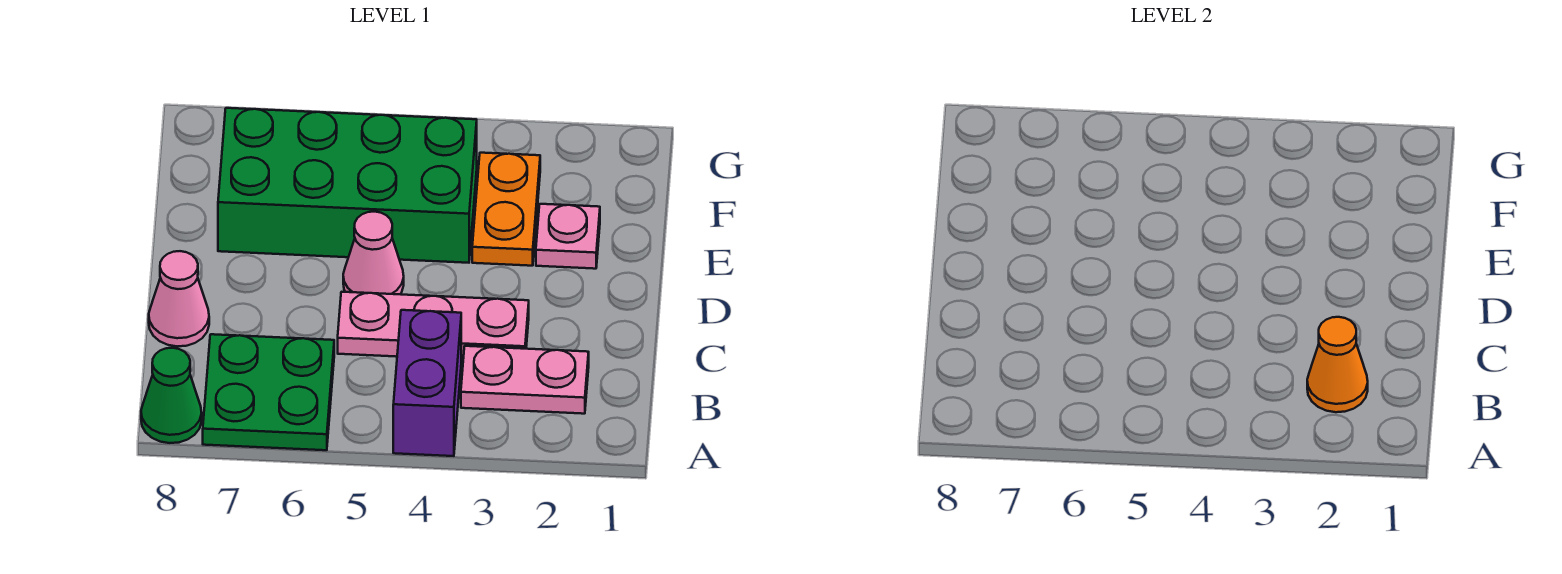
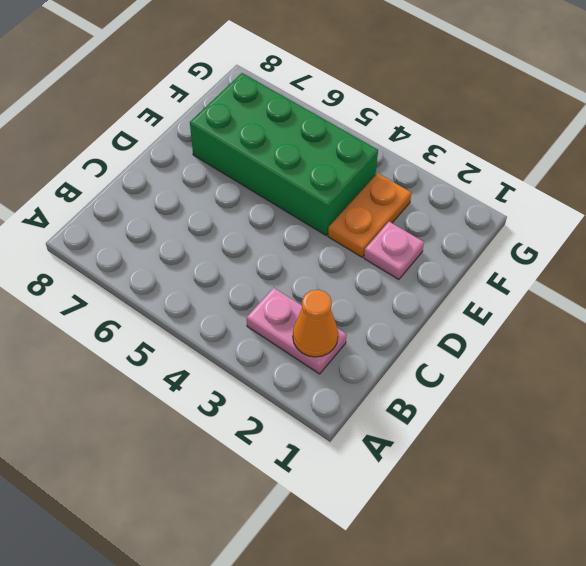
none -> purple brick A4:B4 level 1
none -> green plate A6:B7 level 1

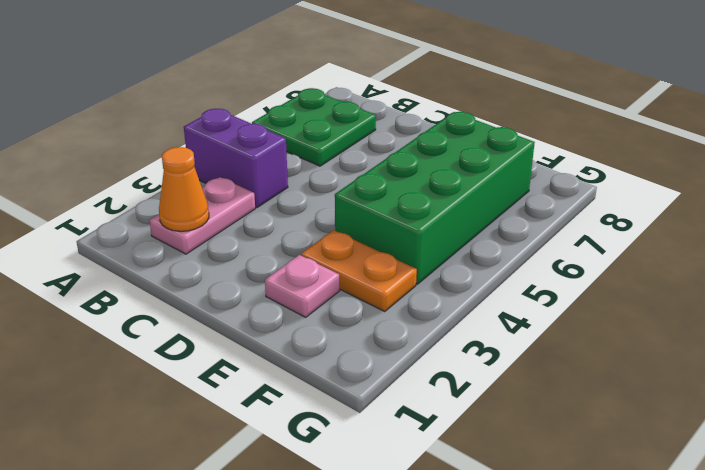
none -> green cone A8 level 1
none -> pink plate C3:C5 level 1

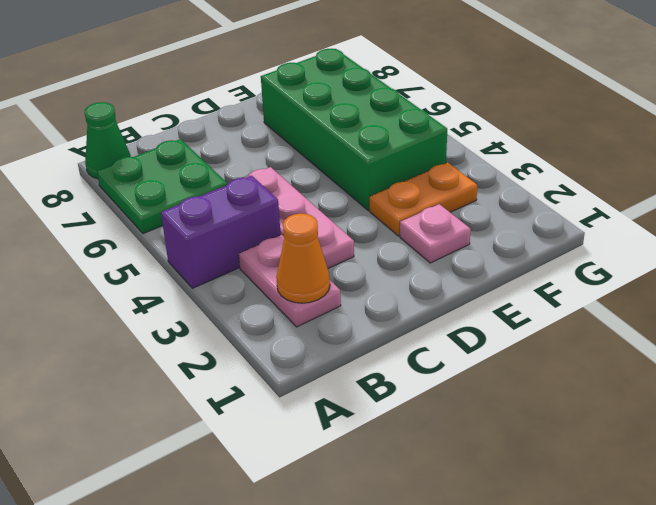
none -> pink cone C8 level 1
none -> pink cone D5 level 1

